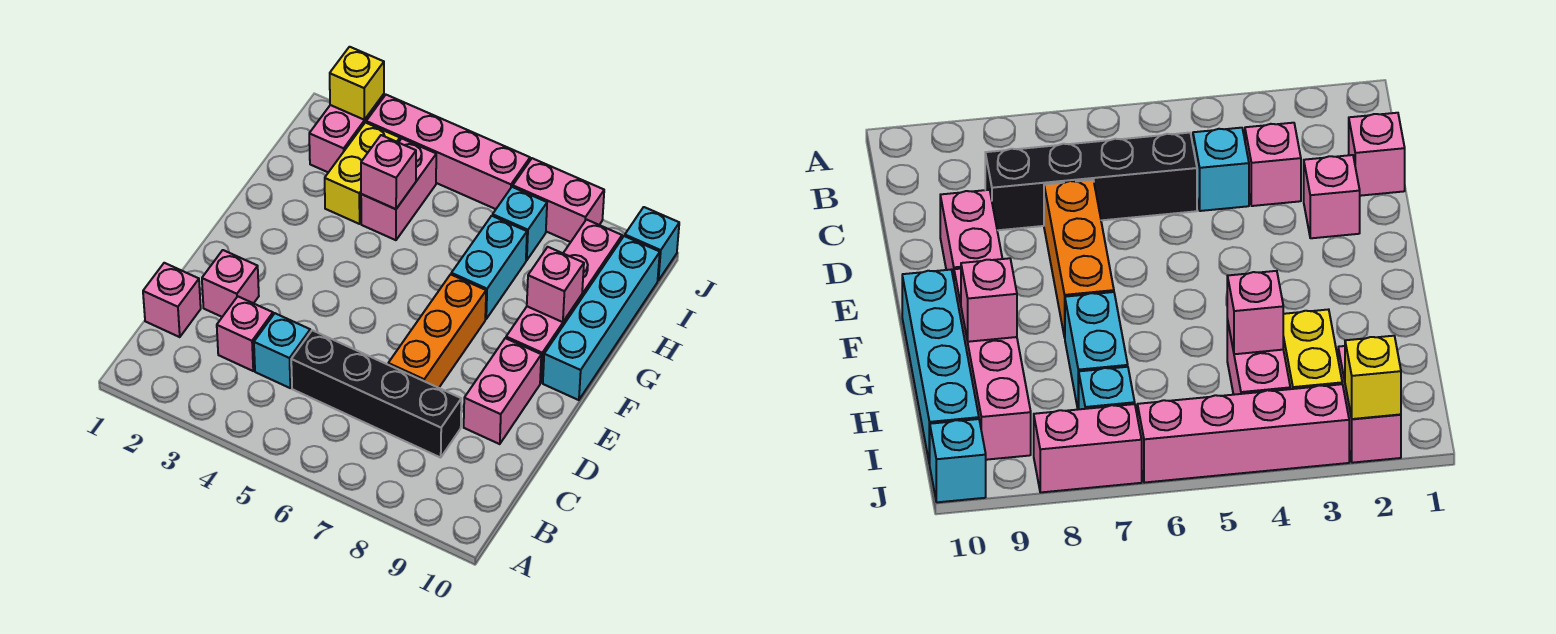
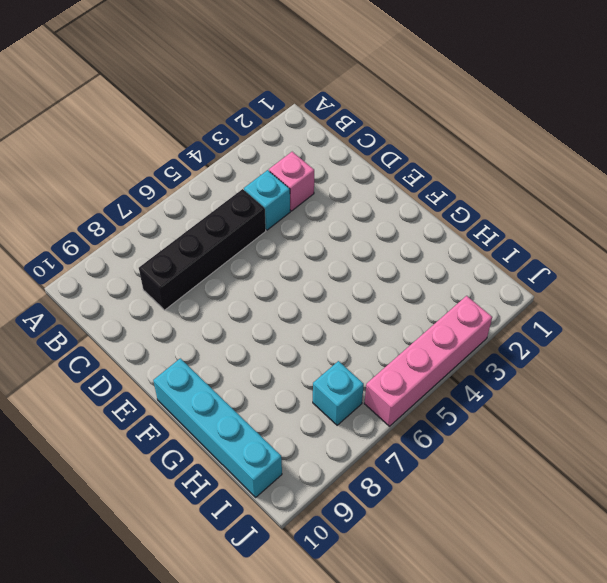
none -> pink brick C1 level 1
none -> pink brick D2 level 1
none -> orange brick D7:F7 level 1

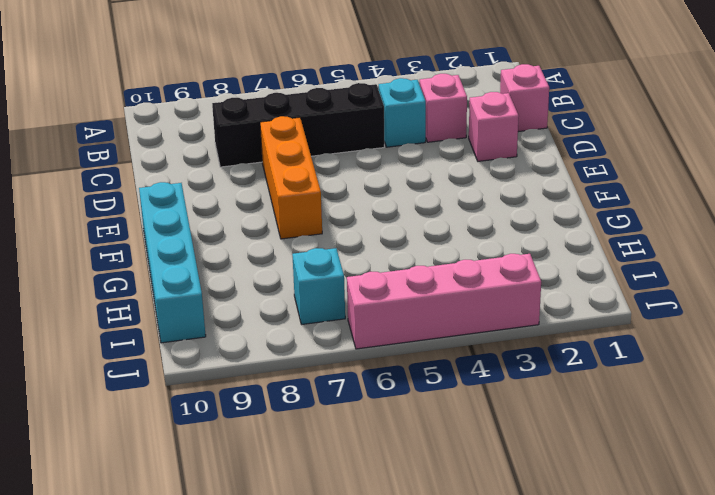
none -> pink brick D9:E9 level 1
none -> pink brick F9:I9 level 1
none -> cyan brick G7:H7 level 1

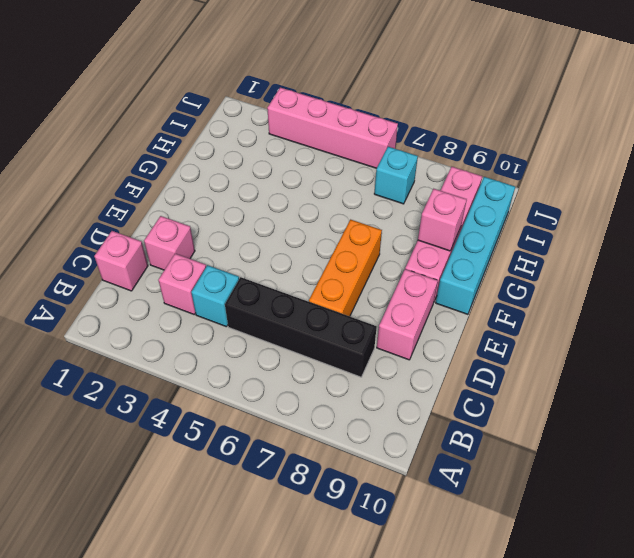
none -> cyan brick G7:H7 level 1
none -> yellow brick H3:I3 level 1
none -> pink brick H4:I4 level 1

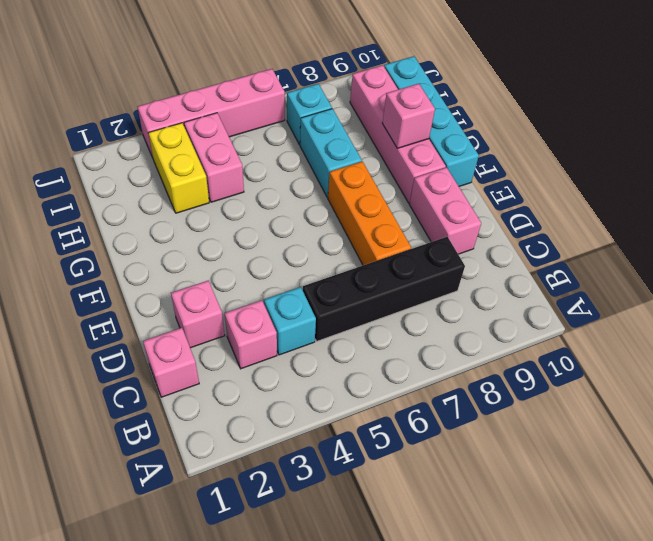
none -> pink brick I2:J2 level 1
none -> pink brick J7:J8 level 1
none -> cyan brick J10 level 1

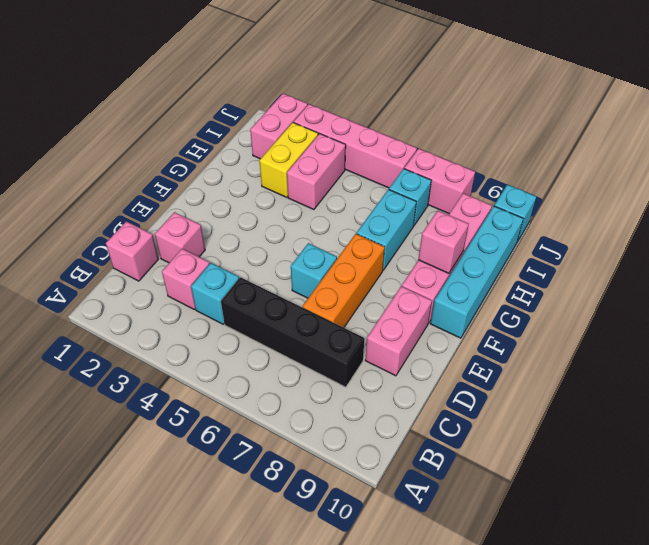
cyan brick E6 level 1 -> none
none -> pink brick H4 level 2
none -> yellow brick J2 level 2

